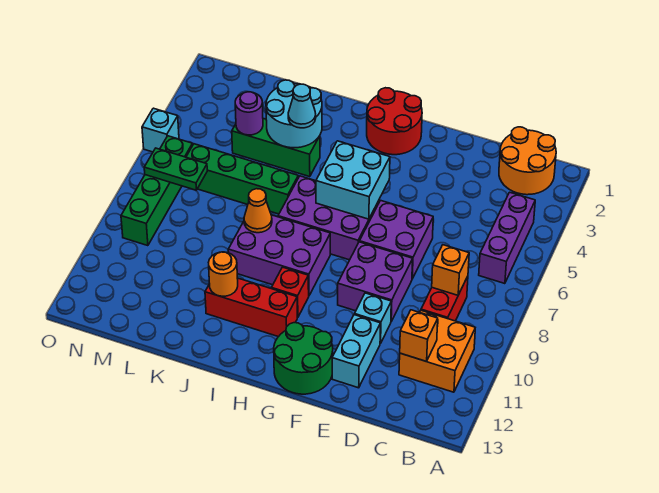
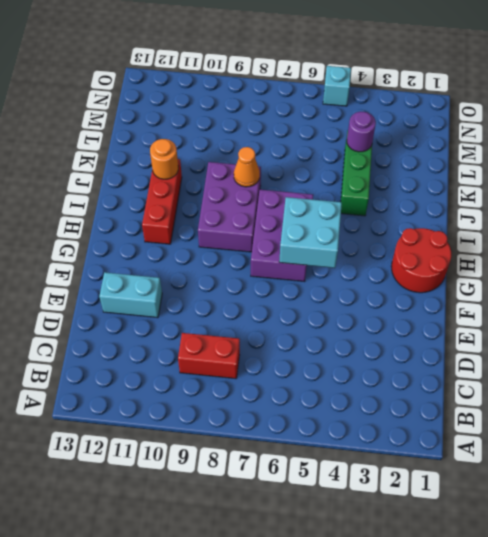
none -> orange round brick B1:C2 level 1
none -> purple brick B4:B6 level 1
none -> orange brick B10:C11 level 1

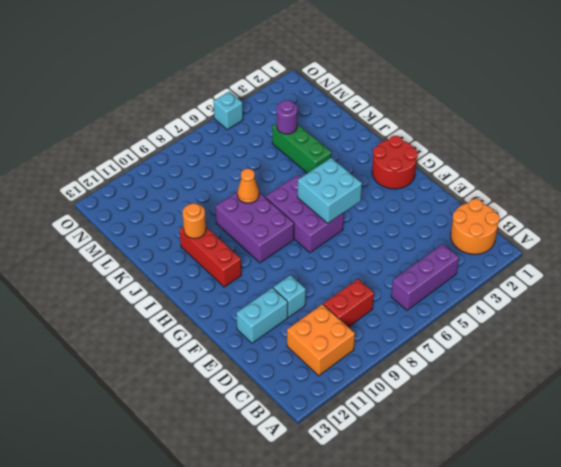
none -> purple brick E6:F7 level 1
none -> purple brick E8:F9 level 1
none -> green round brick F12:G13 level 1

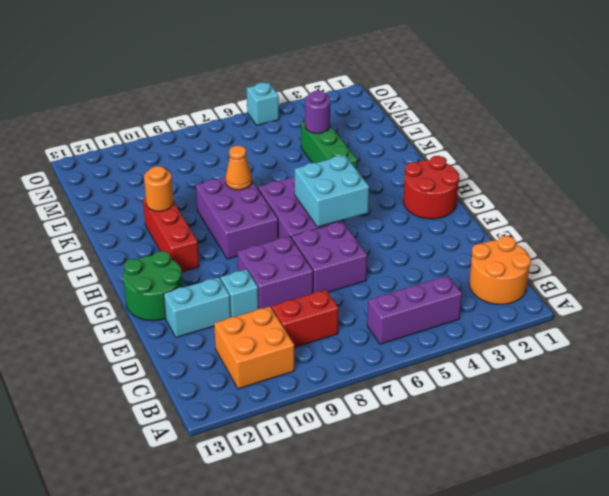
none -> red brick H10 level 1
none -> green brick J6:M6 level 1
none -> green brick N6:N9 level 1

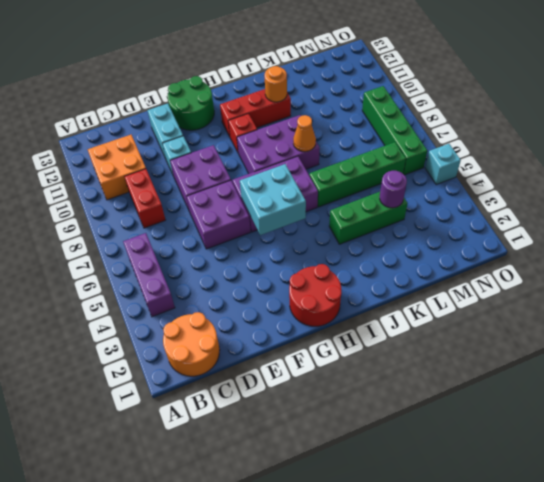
none -> orange brick C8 level 2
none -> orange brick C11 level 2
none -> cyan round brick J3:K4 level 2

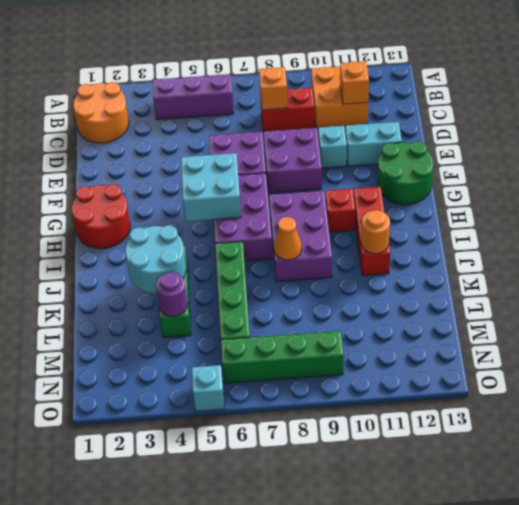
none -> green plate M7:N7 level 2
none -> cyan cone J4 level 3

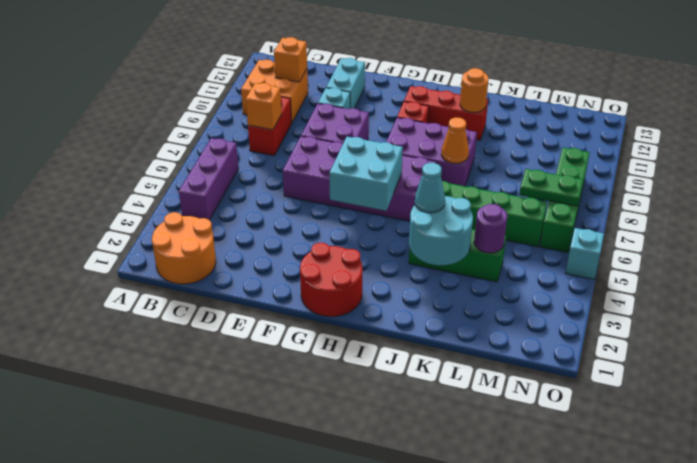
none -> green round brick F12:G13 level 1

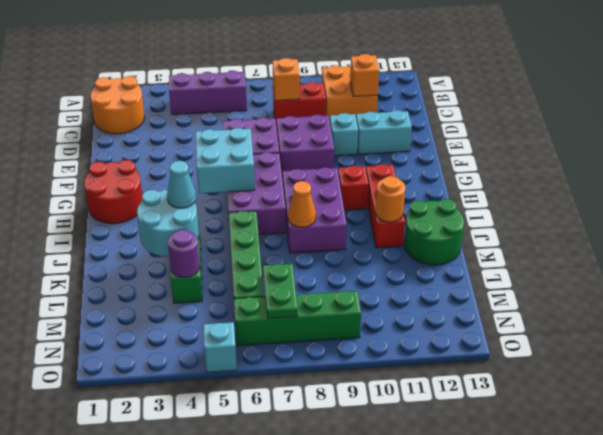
green round brick J12:K13 level 1 -> green round brick F12:G13 level 1

